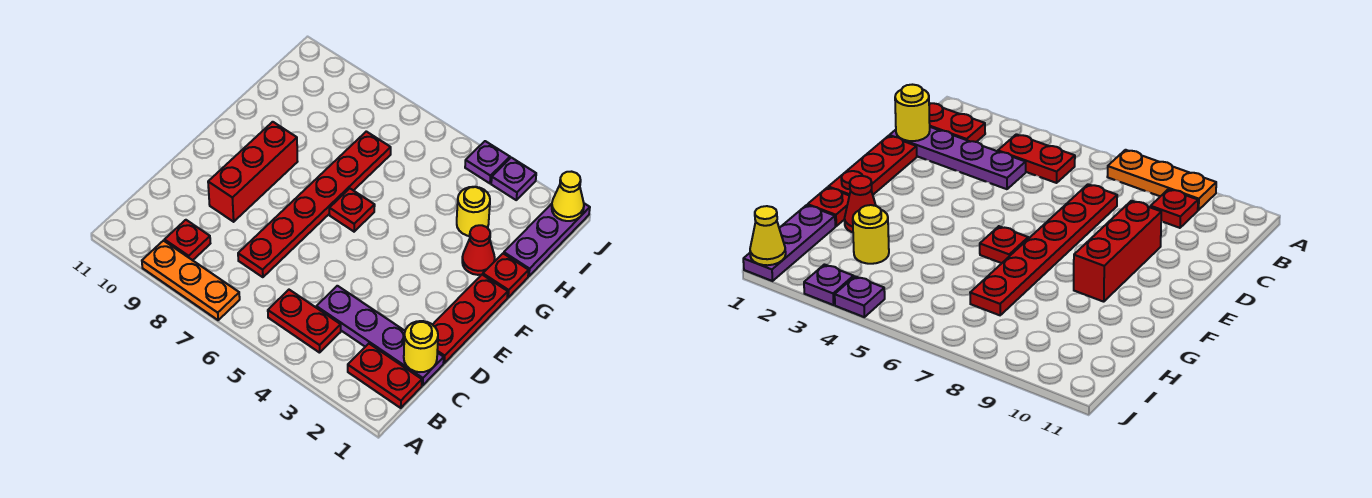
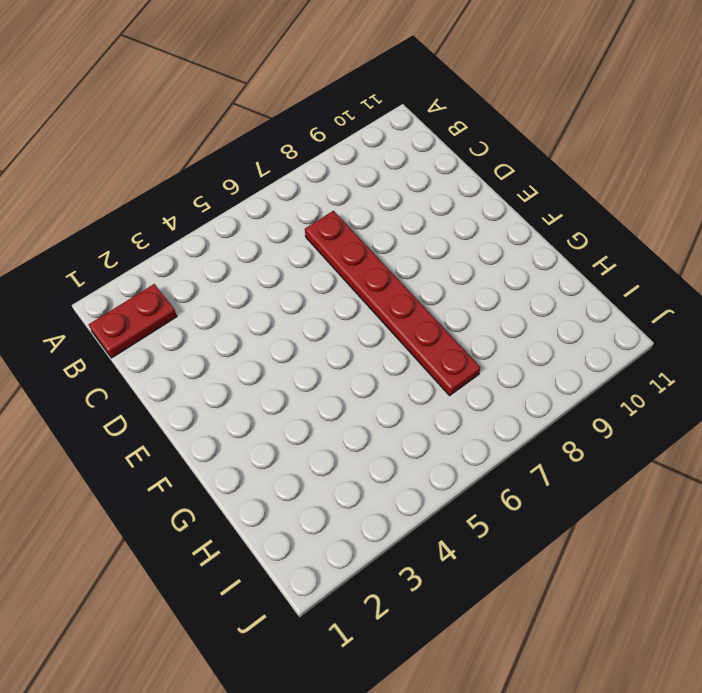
none -> orange plate A7:A9 level 1
none -> red plate B4:B5 level 1
none -> red plate B9 level 1

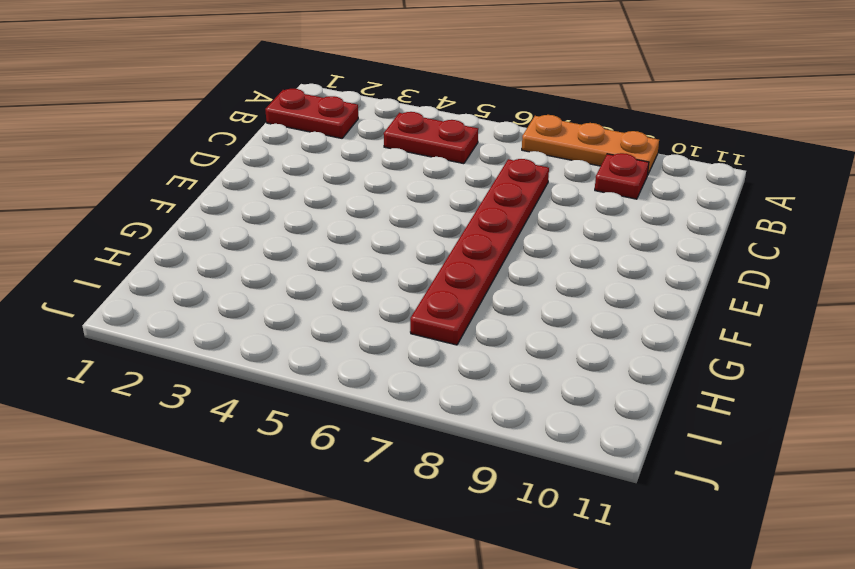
none -> purple plate C1:C4 level 1
none -> red plate D1:F1 level 1
none -> red brick D9:F9 level 1

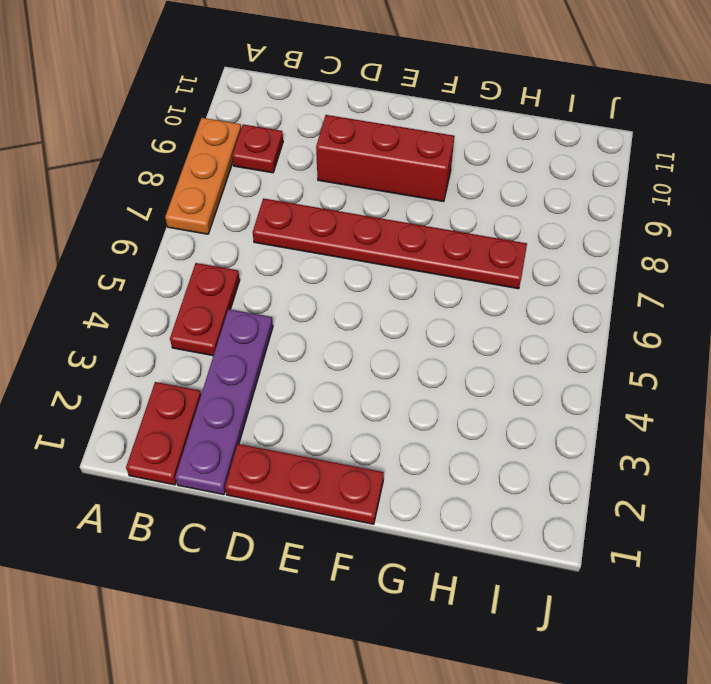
none -> red plate F6 level 1
none -> red plate G1 level 1
none -> red cone G2 level 1

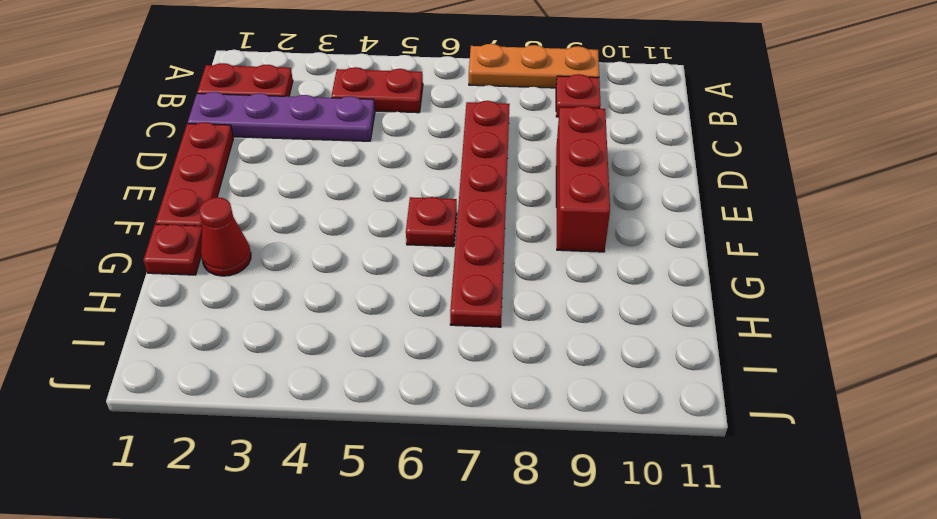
none -> purple plate H1:J1 level 1
none -> yellow round brick H3 level 1
none -> purple plate J3 level 1

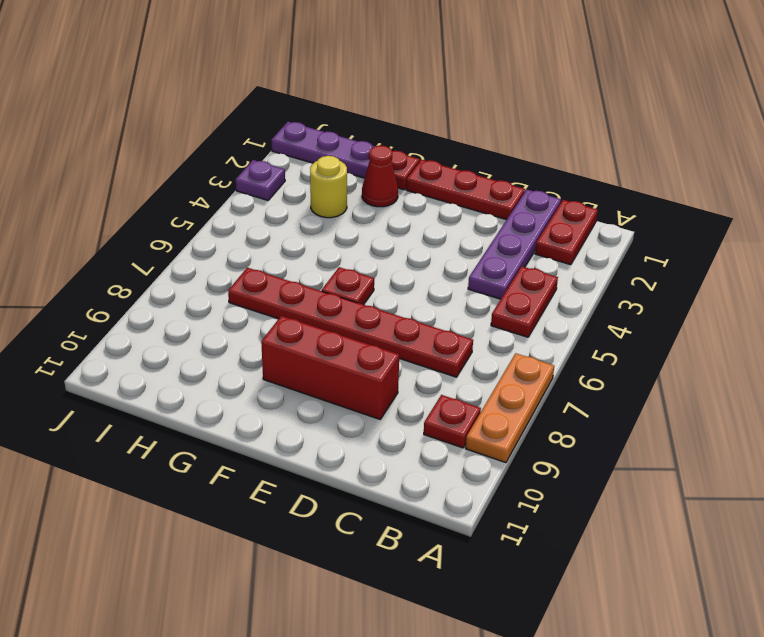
none -> purple plate J4 level 1
none -> yellow round brick C1 level 2
none -> yellow cone J1 level 2

